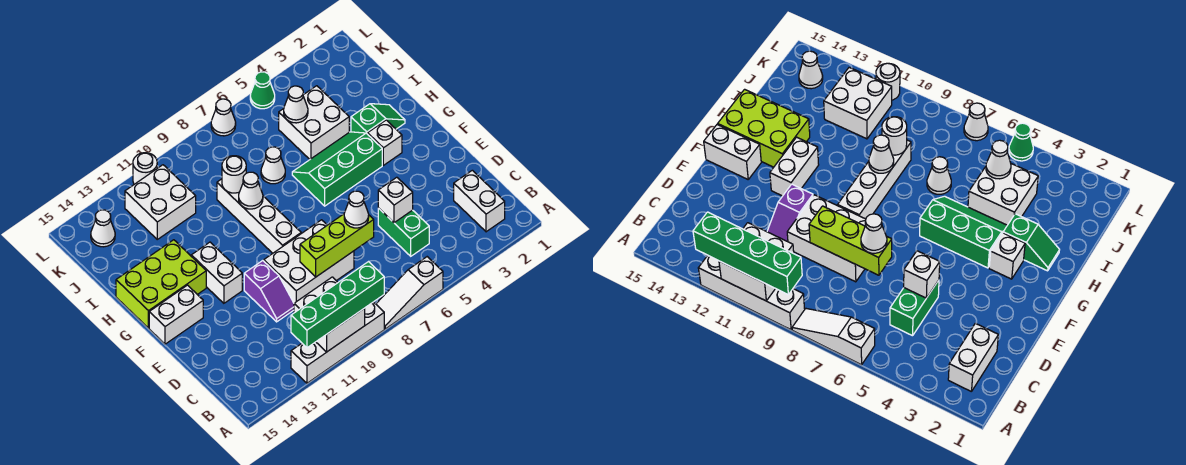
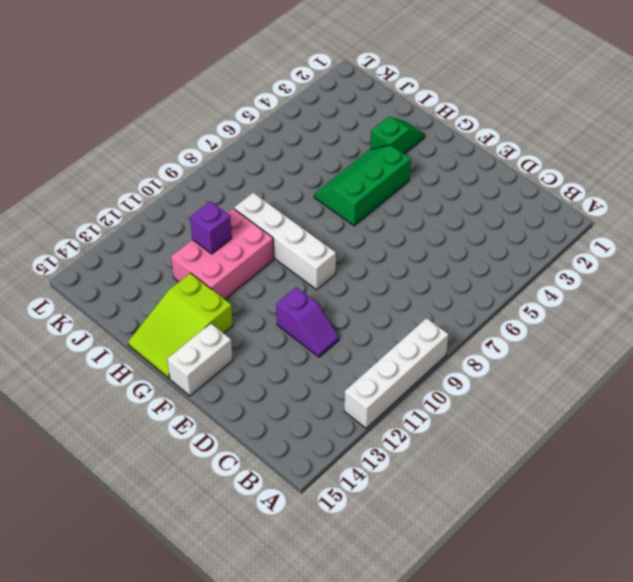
lime slope G13:H15 level 1 top 13 -> lime brick G13:H15 level 1
pink brick H10:I12 level 1 -> none
purple brick I11 level 2 -> none
none -> white slope A6:A8 level 1 top 6
none -> white brick B2:C2 level 1
none -> green brick C5:D5 level 1

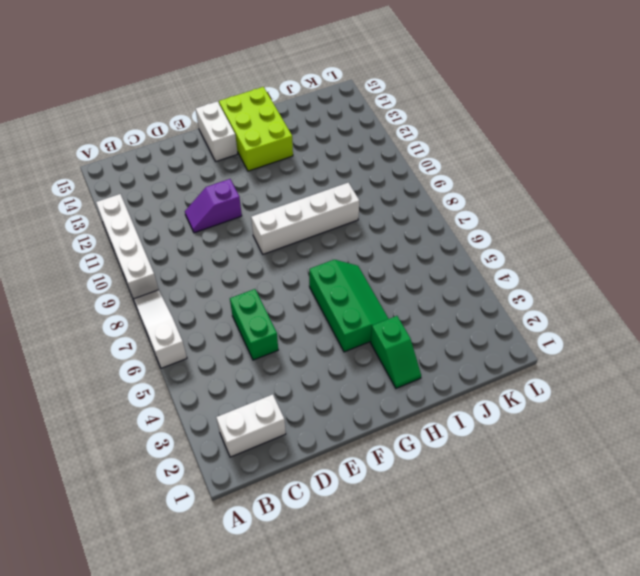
green brick D5:D6 level 1 -> green brick C5:D5 level 1
none -> white brick D8:E10 level 1
none -> white brick F12:G12 level 1
none -> white brick G3 level 1

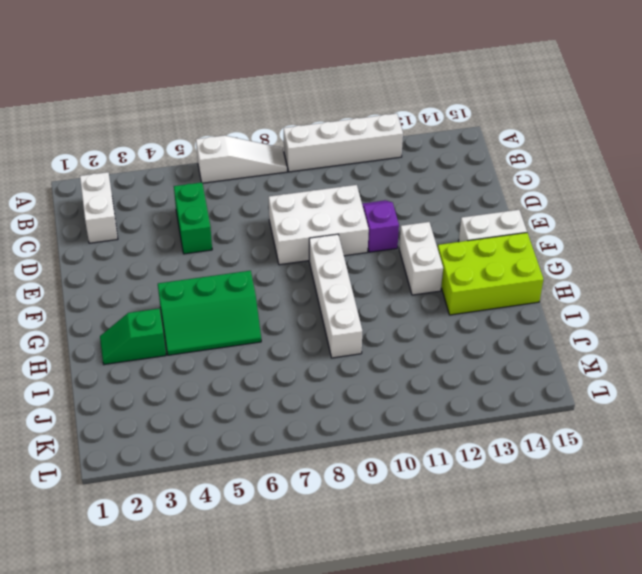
none -> white brick G3 level 1
none -> white brick I4:J5 level 1
none -> white cone I7 level 1

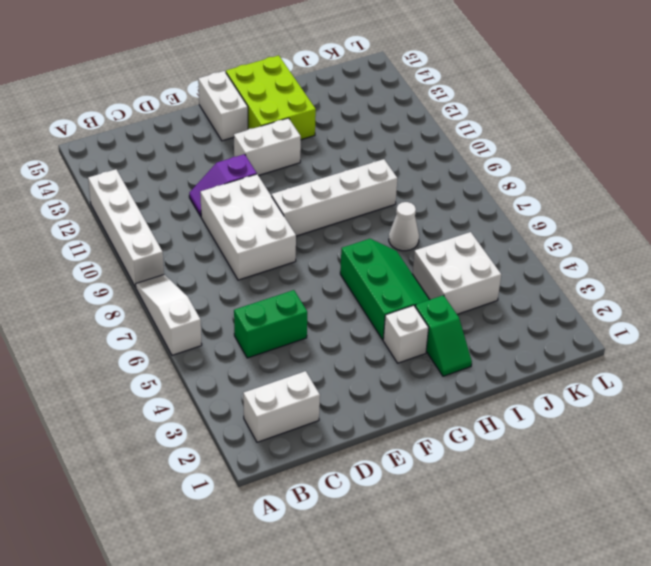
none -> white brick J11:K12 level 1
none -> white cone K14 level 1
none -> green cone L5 level 1

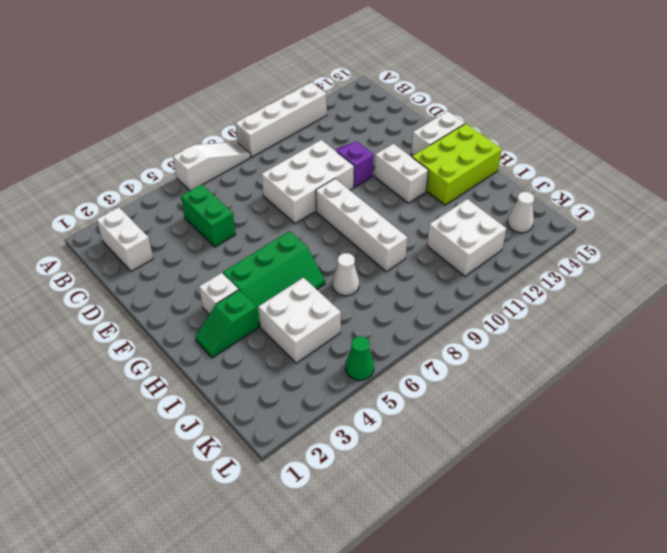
none -> white cone L7 level 1
none -> white round brick L11 level 1
none -> white brick A10:B11 level 2

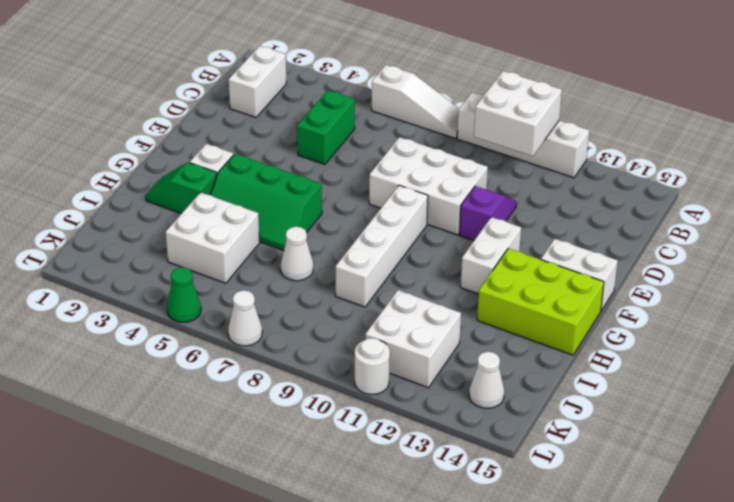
none -> white brick D5 level 2
none -> lime brick D7:D9 level 2
none -> white cone H9 level 2

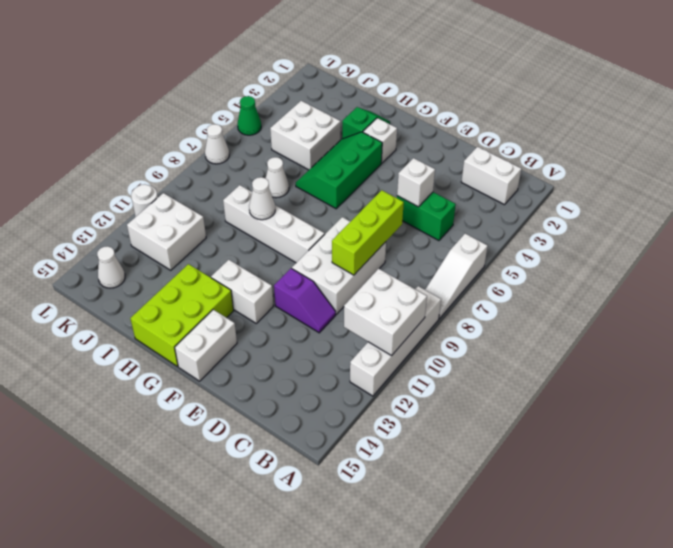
none -> white round brick I9 level 2
none -> white cone J5 level 2
none -> green brick A9:A12 level 3

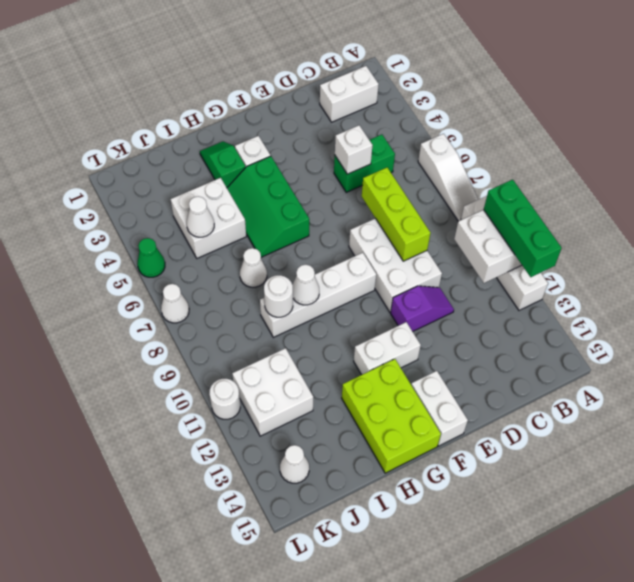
green brick A10:A12 level 3 -> green brick A9:A12 level 3
none -> white cone D7 level 3

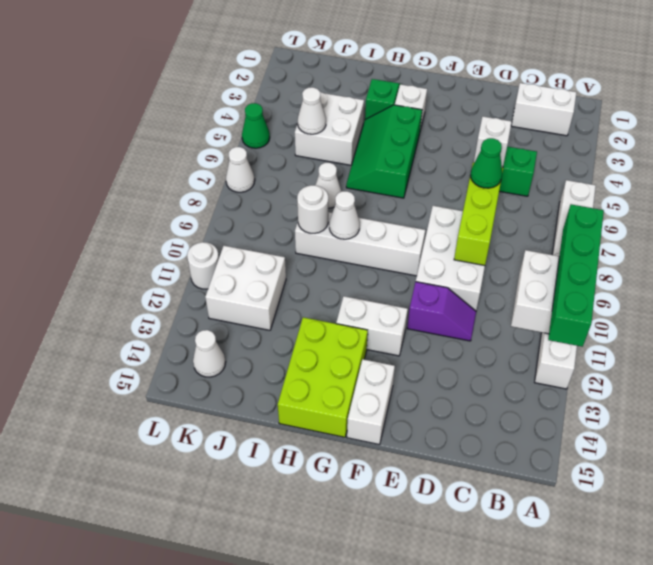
green cone D7 level 3 -> white cone D7 level 3

